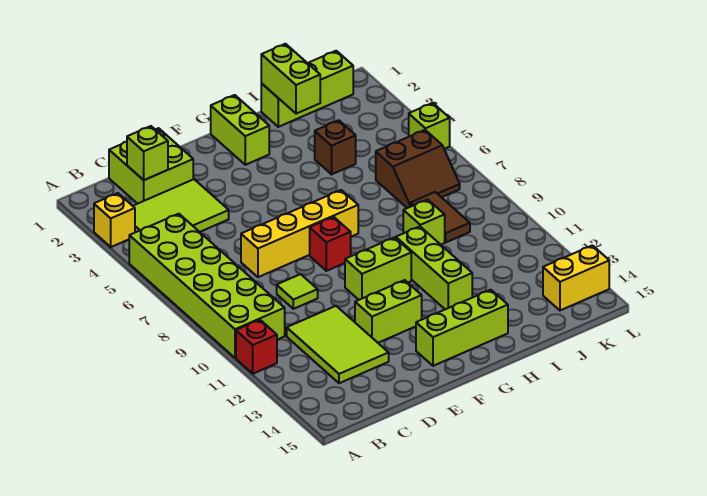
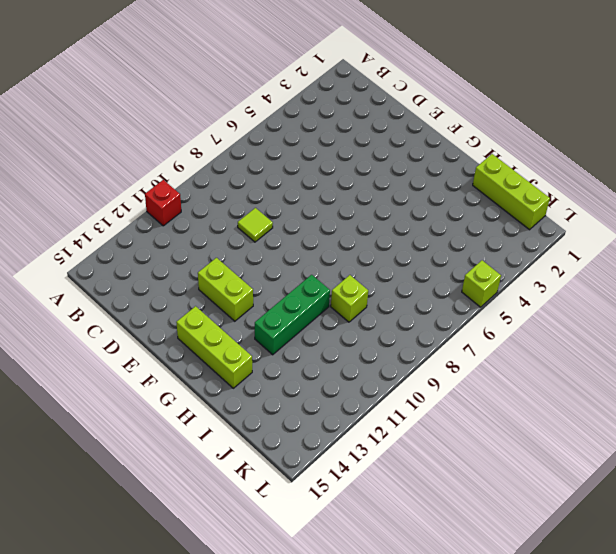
green brick H10:H12 level 1 -> lime brick H10:H12 level 1
none -> yellow brick A3 level 1
none -> lime brick A5:B10 level 1
none -> lime tile B3:D4 level 1

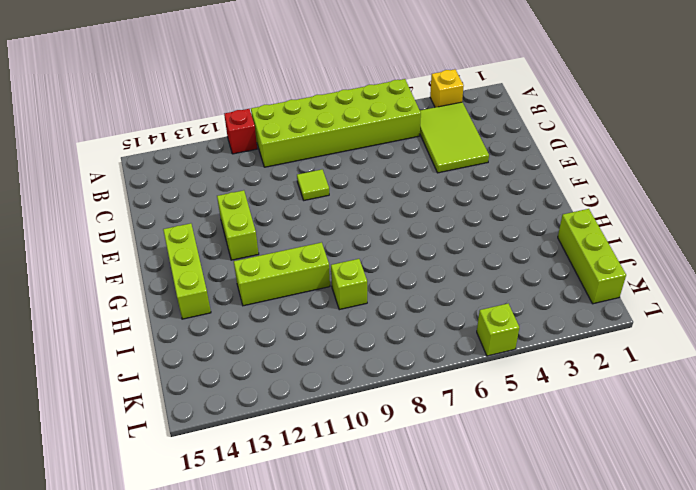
none -> lime brick C1:D2 level 1
none -> lime tile C11:D13 level 1
none -> yellow brick D7:G7 level 1

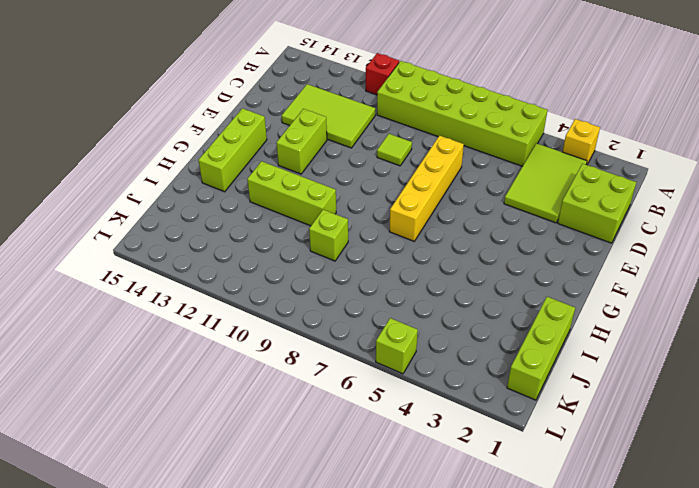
none -> red brick F8 level 1
none -> lime brick F10:G10 level 1
none -> lime brick G1:G2 level 1

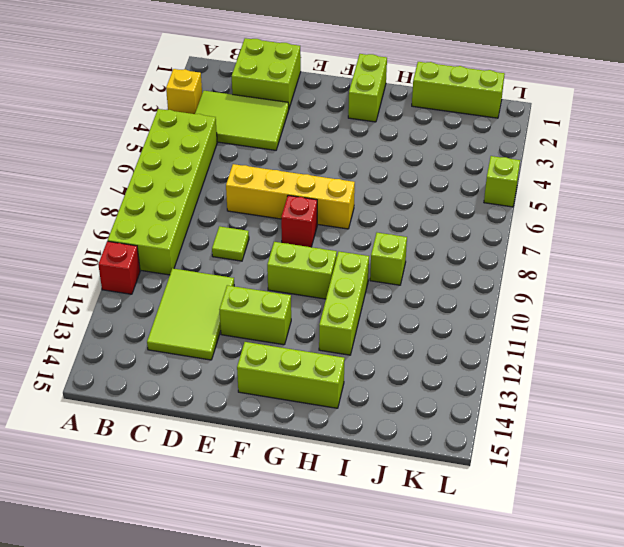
none -> brown brick I4 level 1
none -> brown slope J6:K7 level 1 top 6
none -> brown tile J8:J9 level 1

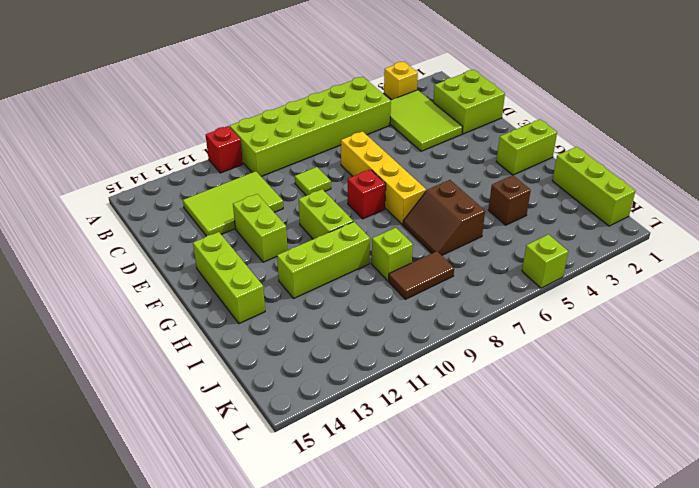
brown slope H6:I7 level 1 top 6 -> brown slope J6:K7 level 1 top 6
none -> yellow brick K14:L14 level 1
none -> lime brick C2 level 2
none -> lime brick I1:I2 level 2

